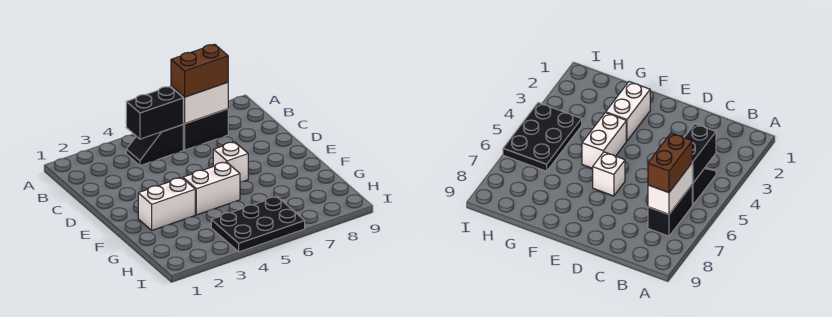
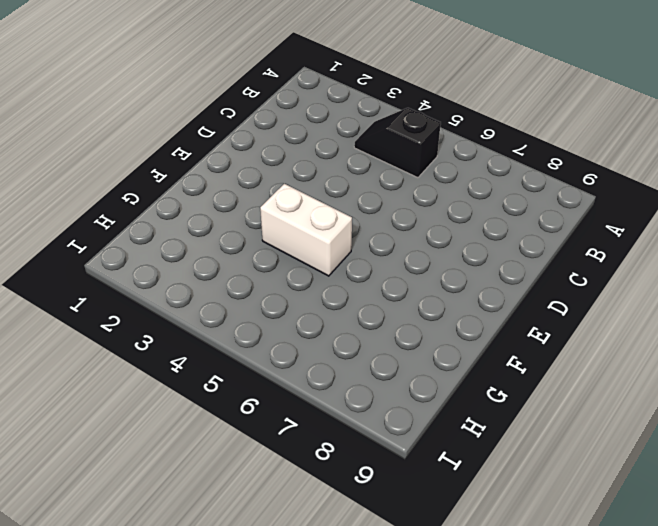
none -> black brick B6:B7 level 1
none -> white brick E6 level 1

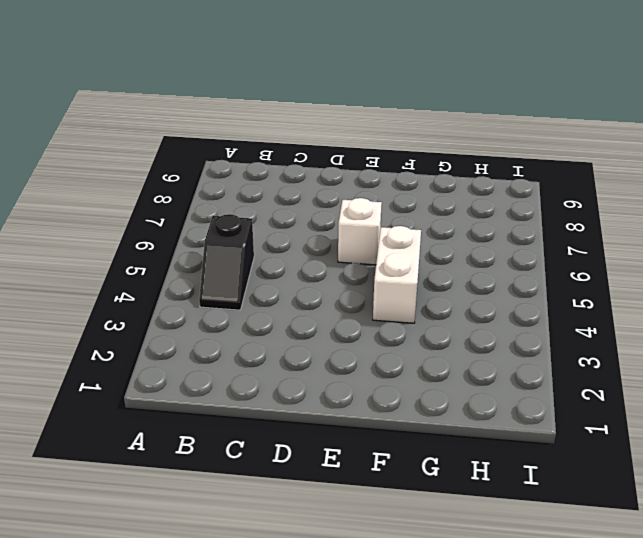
none -> black brick B6:B7 level 1
none -> white brick F2:F3 level 1

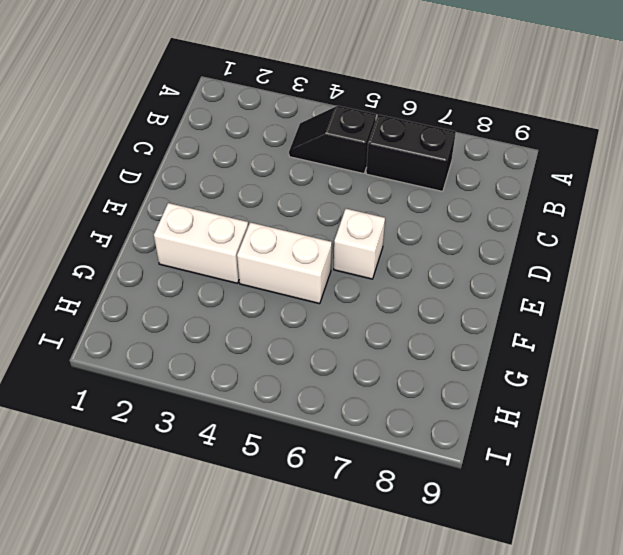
none -> black plate H4:I6 level 1
none -> black brick B4:B5 level 2

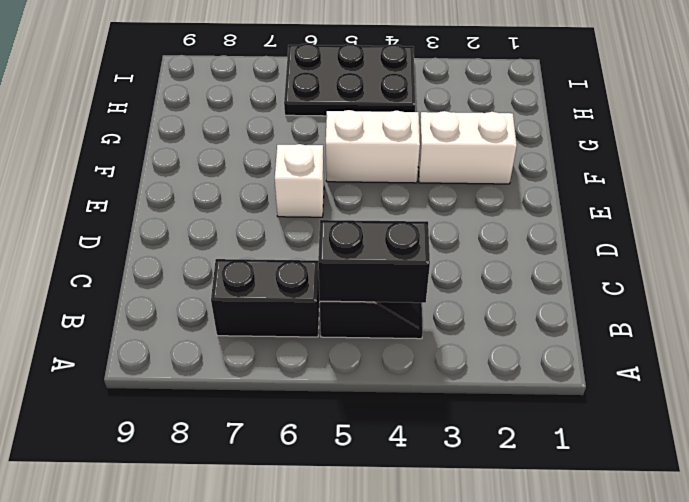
none -> white brick B6:B7 level 2
none -> brown brick B6:B7 level 3

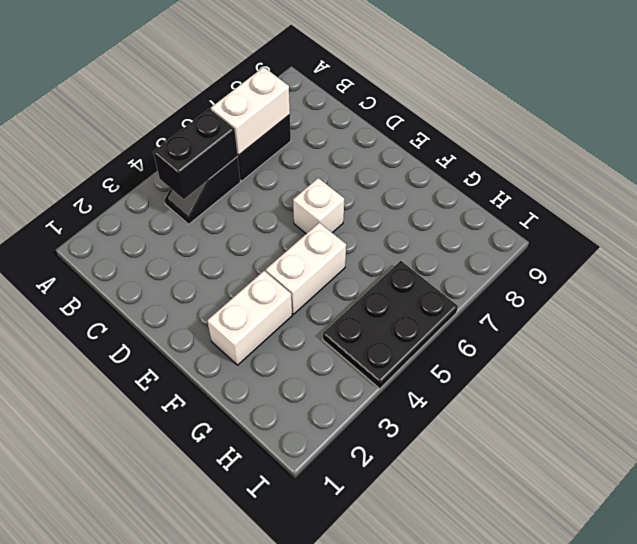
none -> brown brick B6:B7 level 3

